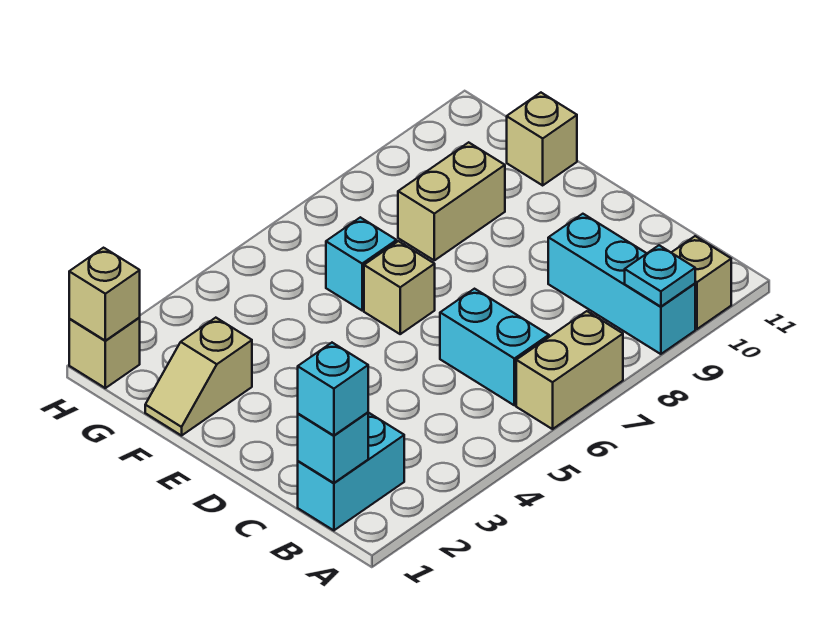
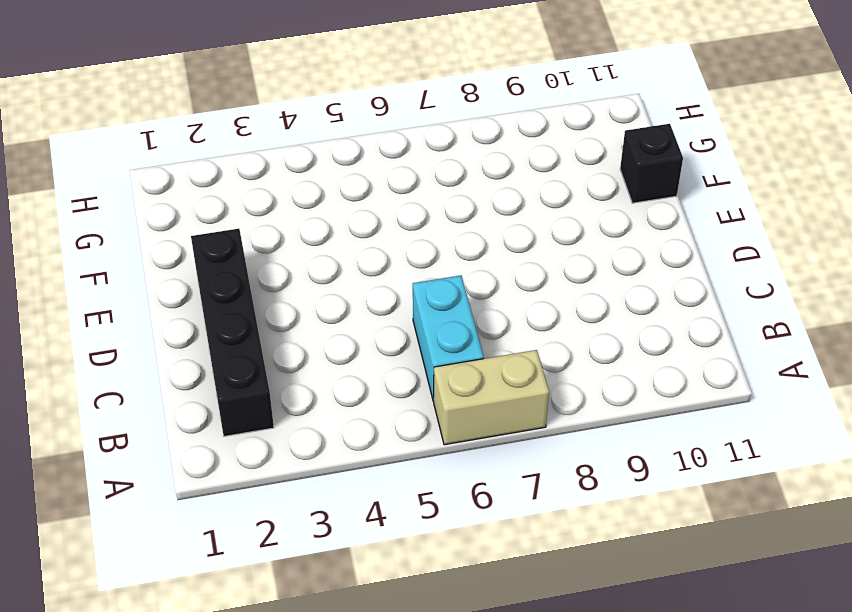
black brick B2:E2 level 1 -> cyan brick B1:B2 level 1
black brick F11 level 1 -> tan brick F11 level 1
none -> cyan brick A9:C9 level 1
none -> tan brick A10 level 1
none -> tan brick E6 level 1

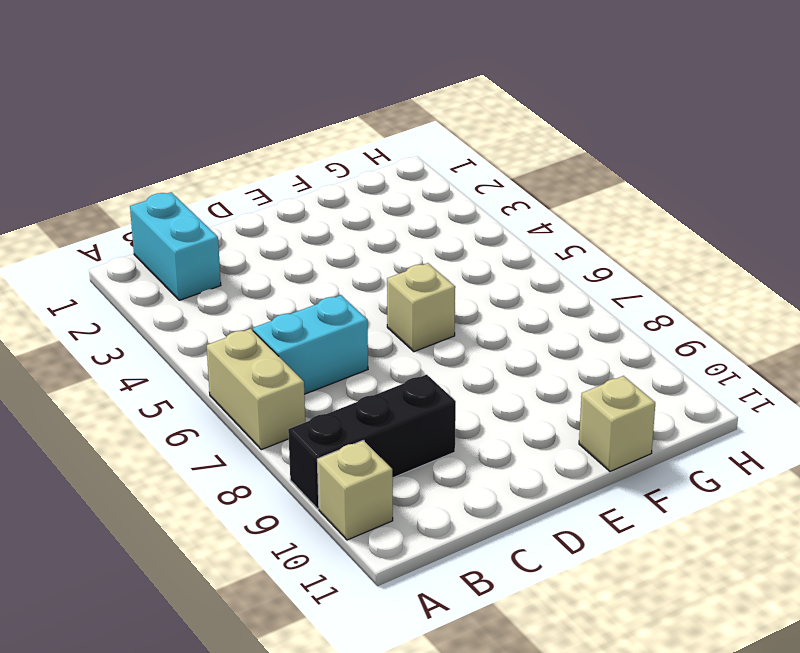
black brick A9:C9 level 1 -> cyan brick A9:C9 level 1
none -> tan slope F1:F2 level 1 top 2
none -> cyan brick F6 level 1
none -> tan brick F8:F9 level 1

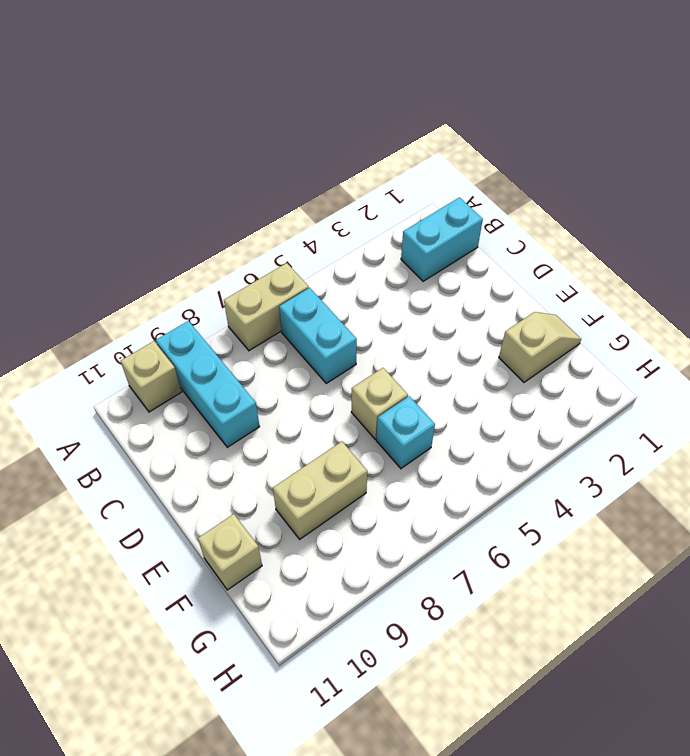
none -> tan brick H1 level 1
none -> cyan plate A9 level 2
none -> cyan brick B1 level 2

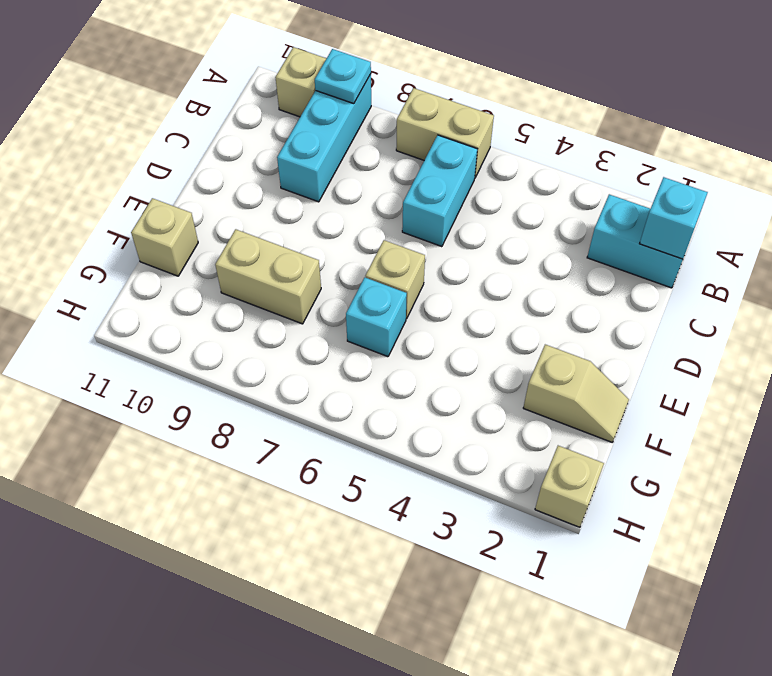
none -> tan brick H1 level 2
none -> cyan brick B1 level 3

